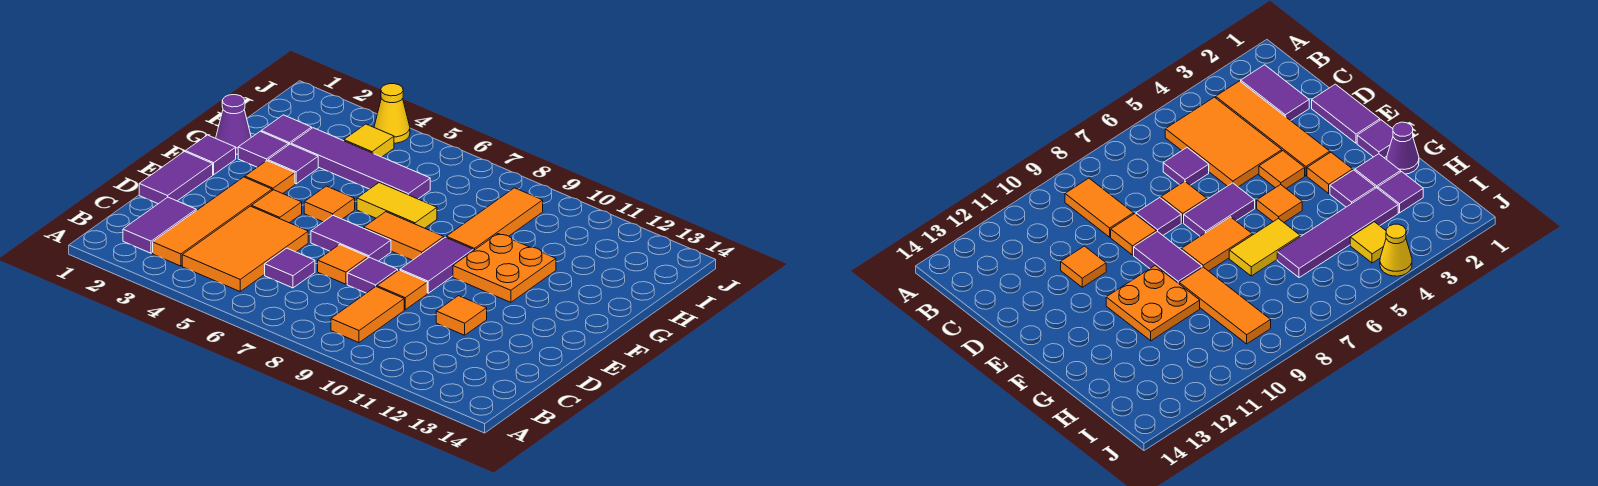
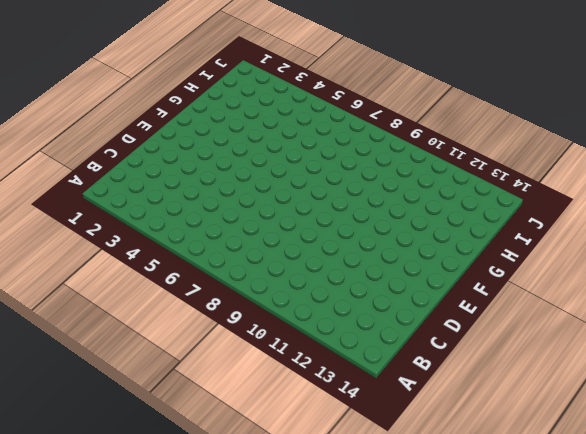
none -> purple tile B2:C2 level 1
none -> orange tile B3:E3 level 1
none -> orange tile B4:D5 level 1

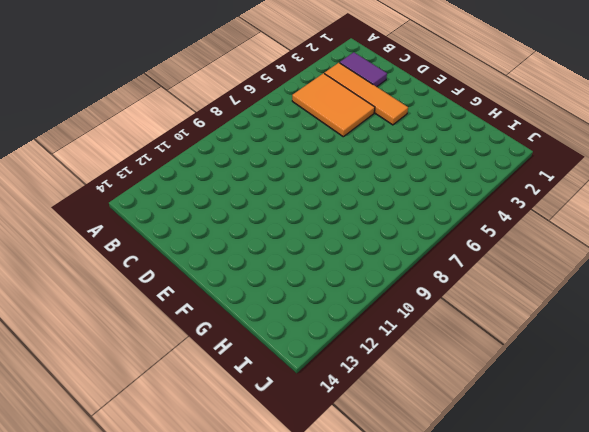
none -> orange tile B9:C9 level 1
none -> purple tile C6 level 1
none -> purple tile D1:E1 level 1

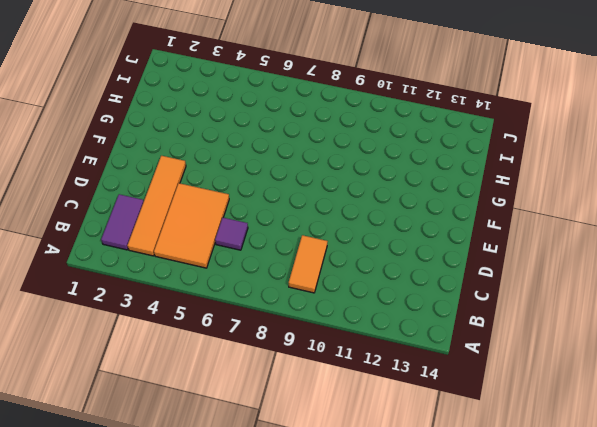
none -> purple tile D1:E1 level 1
none -> orange tile D7 level 1
none -> purple tile D8 level 1

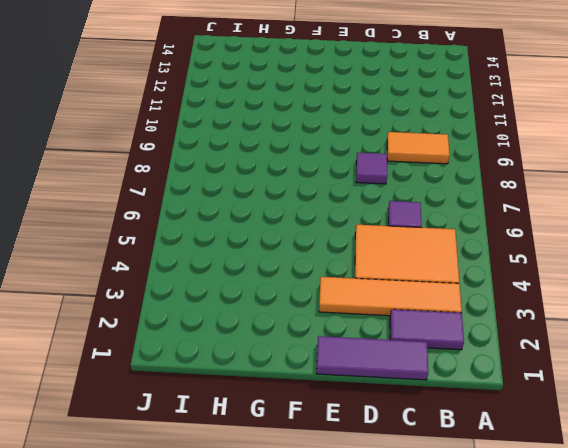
purple tile C1:E1 level 1 -> purple tile D1:E1 level 1
none -> orange tile D7 level 1
none -> orange tile D9 level 1
none -> orange tile D11 level 1

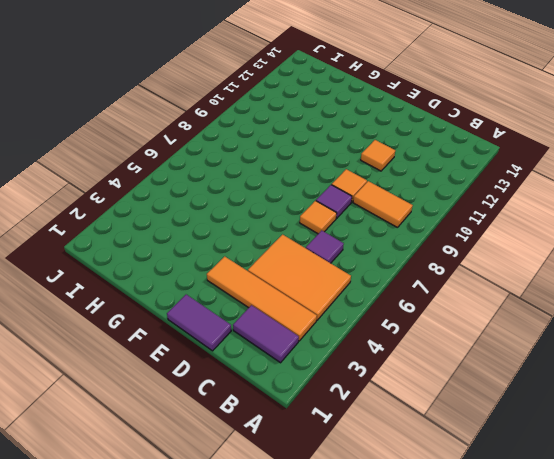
none -> orange tile E4 level 1
none -> purple tile E6:E7 level 1
none -> purple tile E9:F9 level 1

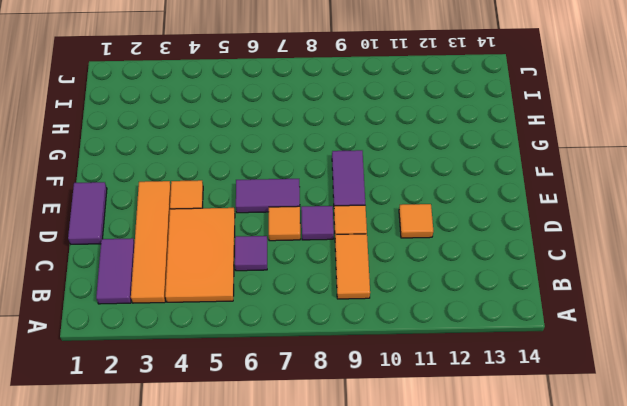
none -> purple tile F1 level 1
none -> orange tile F3 level 1
none -> orange tile F5 level 1

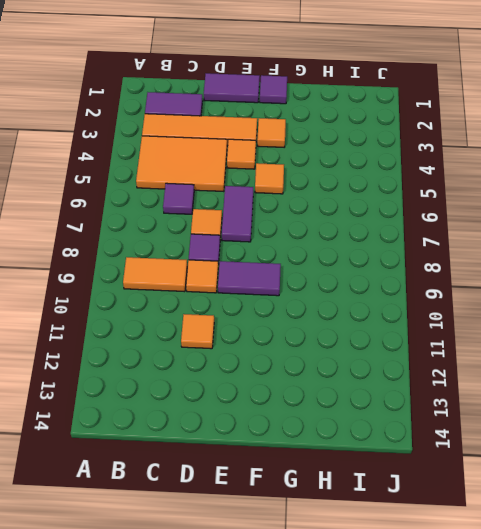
none -> orange tile F7:F8 level 1
none -> orange plate F10:G11 level 1
none -> purple cone G1 level 1

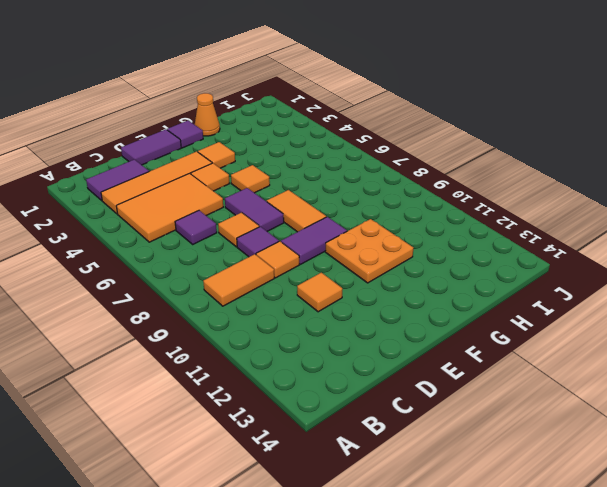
orange cone G1 level 1 -> purple cone G1 level 1
none -> purple tile G2 level 1
none -> purple tile G3 level 1
none -> yellow tile G6:G7 level 1

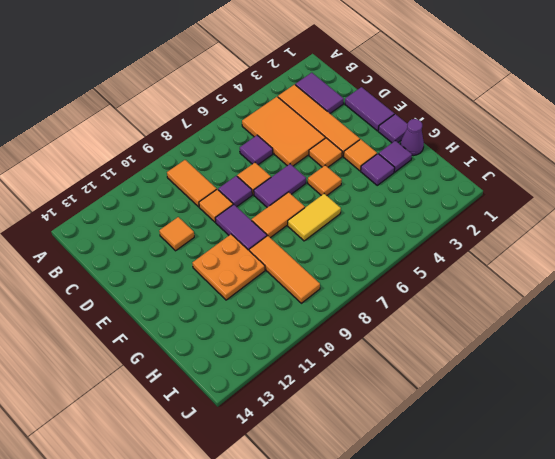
none -> purple tile H2 level 1
none -> purple tile H3:H6 level 1
none -> yellow tile I4 level 1

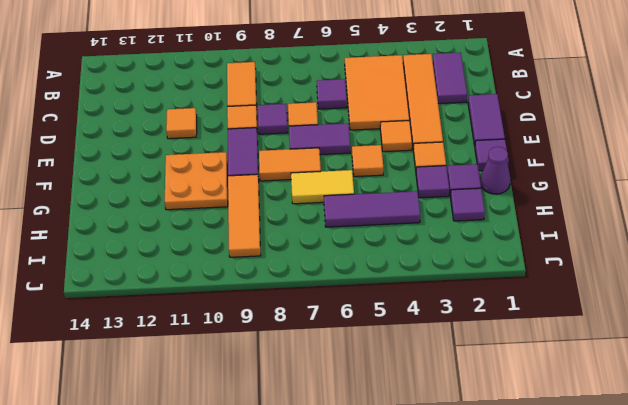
purple tile H4:H6 level 1 -> purple tile H3:H6 level 1
none -> yellow tile I4 level 1
none -> yellow cone J4 level 1

